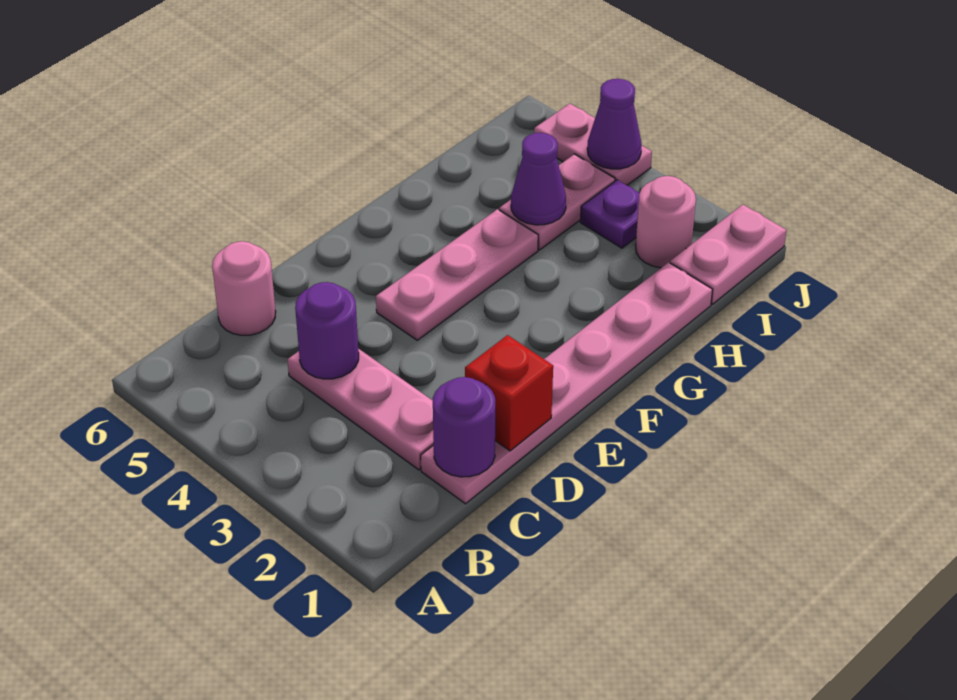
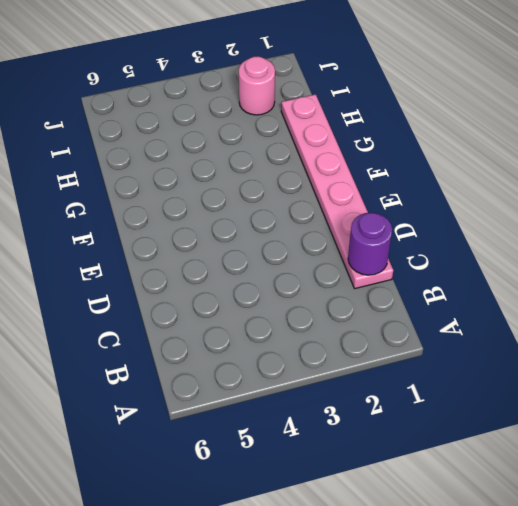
none -> pink plate C2:C4 level 1
none -> pink round brick C6 level 1
none -> pink plate E4:G4 level 1

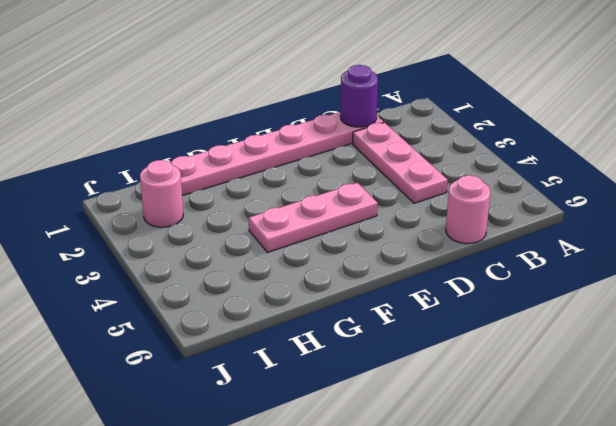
none -> pink plate H4:I4 level 1
none -> pink plate I1:J1 level 1
none -> purple plate I3 level 1

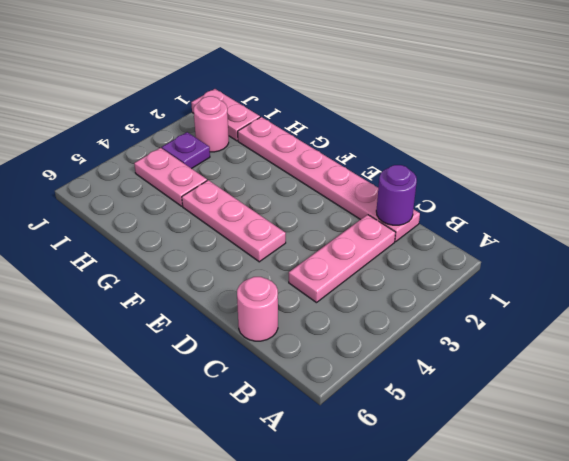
none -> pink plate J4:J5 level 1
none -> purple round brick C4 level 2
none -> red brick D1 level 2

